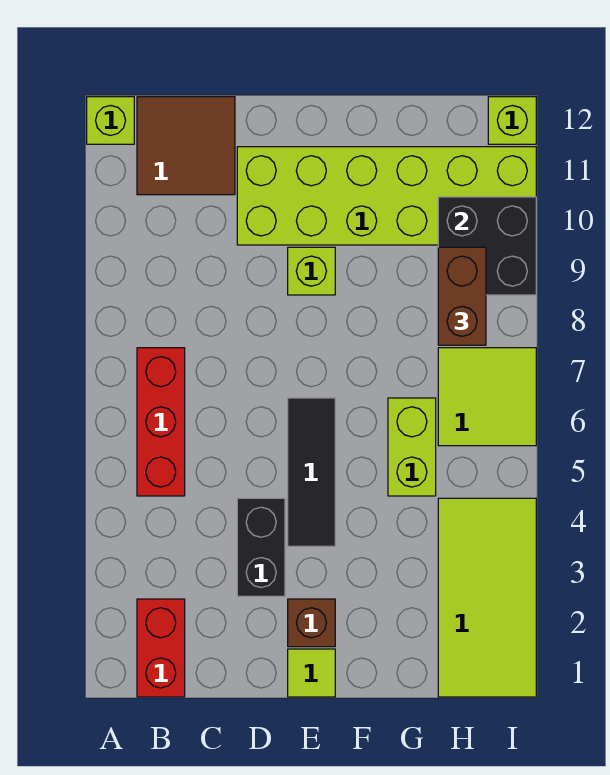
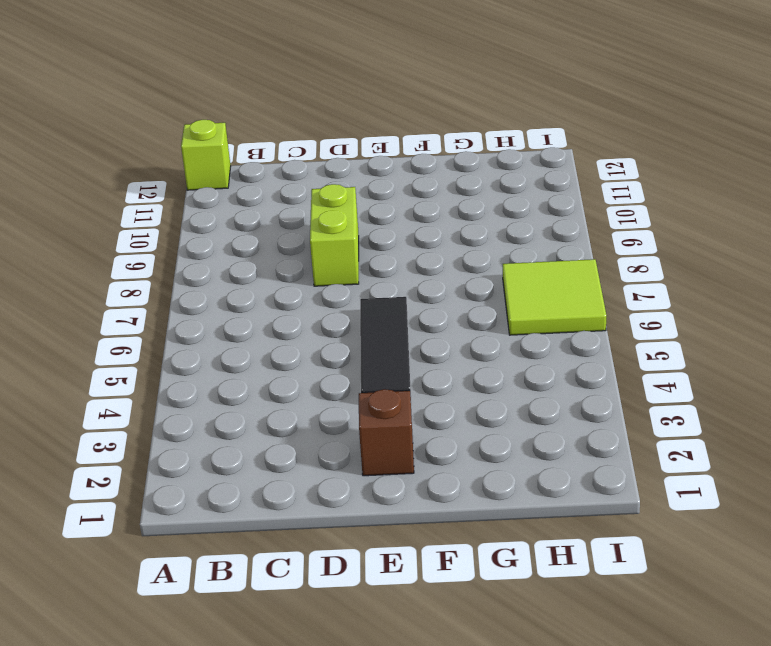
lime brick D8:D9 level 1 -> lime brick G5:G6 level 1
none -> red brick B1:B2 level 1
none -> red brick B5:B7 level 1
none -> brown tile B11:C12 level 1

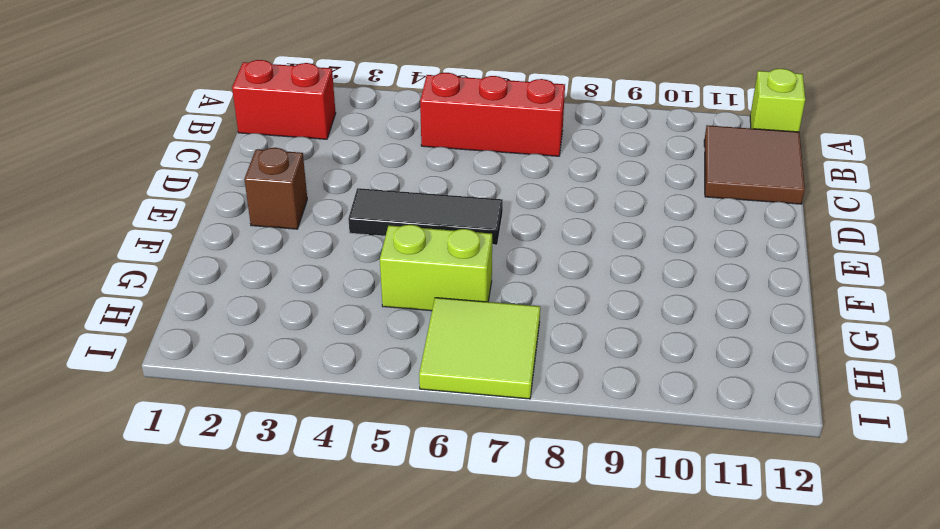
none -> black brick D3:D4 level 1
none -> lime brick D10:I11 level 1
none -> lime tile E1 level 1

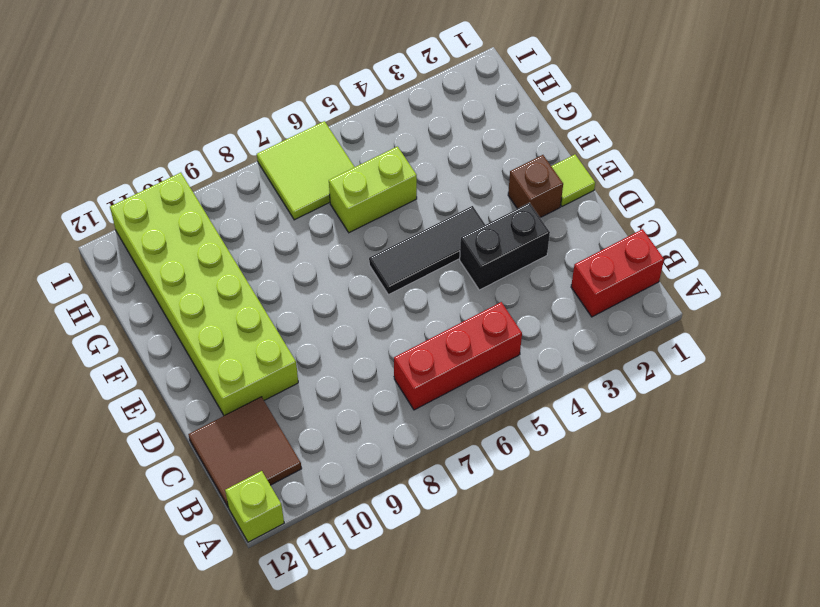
none -> lime brick E9 level 1
none -> lime tile H1:I4 level 1
none -> lime brick I12 level 1

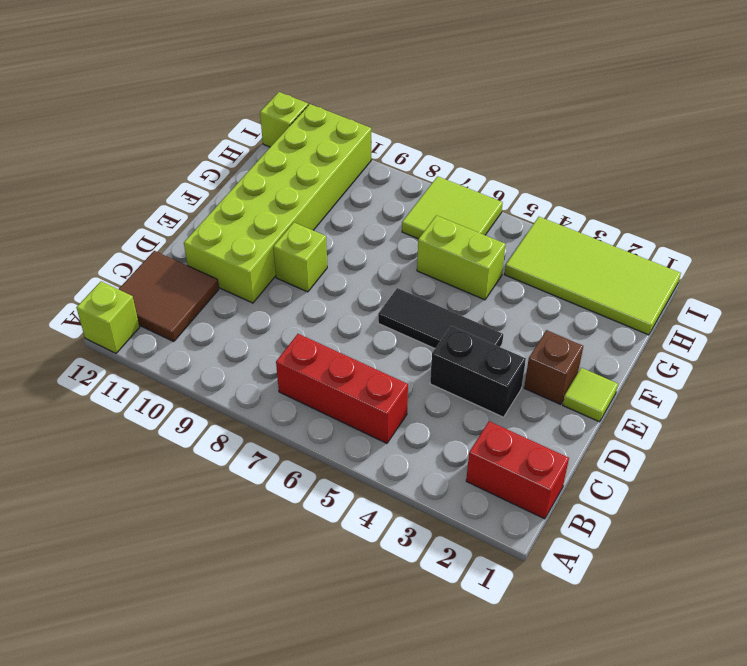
none -> black brick H9:I10 level 2
none -> brown brick H8:H9 level 3

